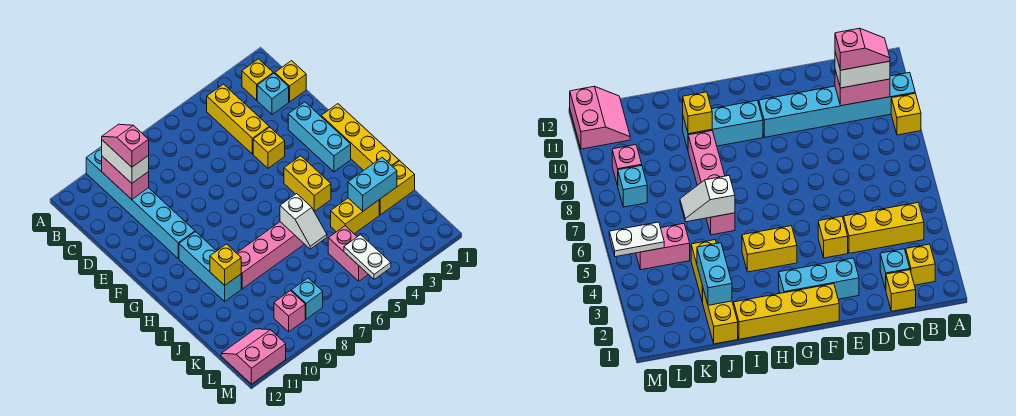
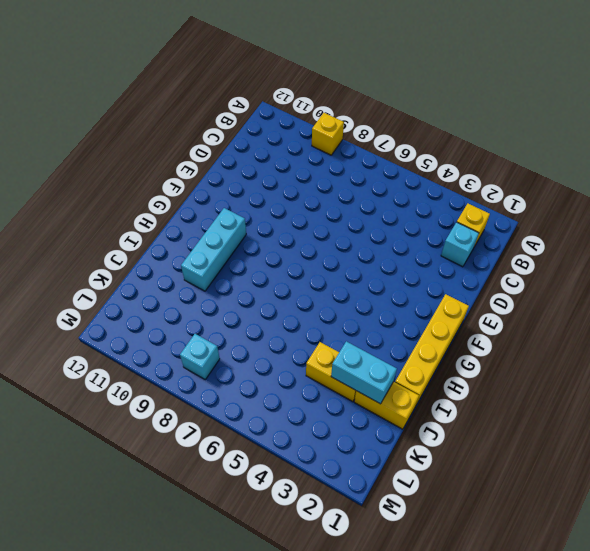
none -> cyan brick A10:F10 level 1
none -> yellow brick B4:D4 level 1
none -> yellow brick C1 level 1

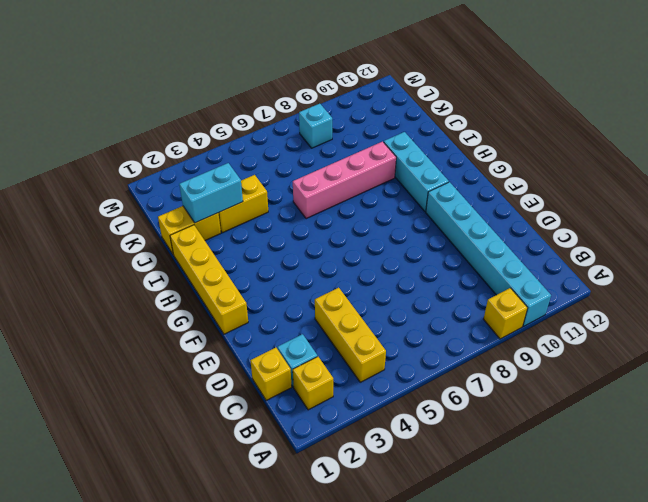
none -> cyan brick E2:G2 level 1
none -> yellow brick E4 level 1
none -> yellow brick G4:H4 level 1

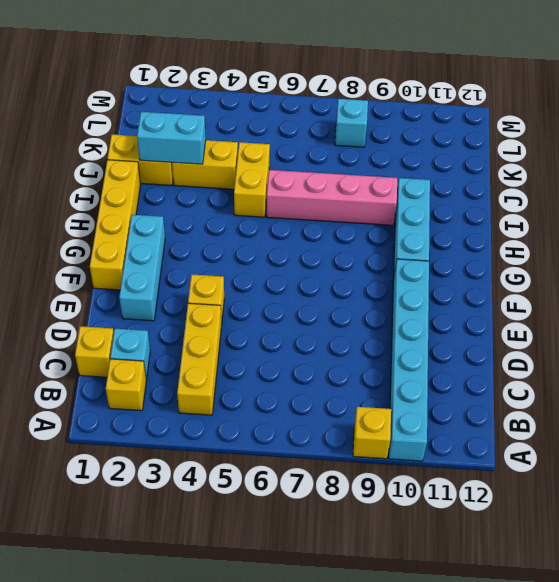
yellow brick I5:J5 level 1 -> yellow brick G4:H4 level 1
none -> pink brick K5:L5 level 1
none -> pink brick L9 level 1
none -> pink slope L11:M12 level 1 top M

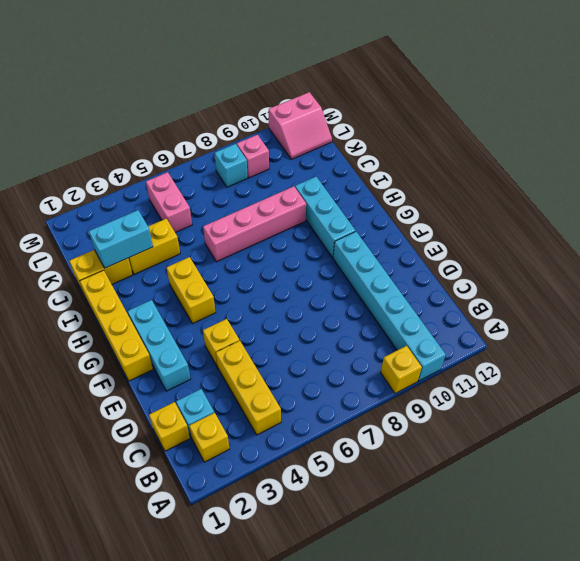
none -> pink brick B10:C10 level 2
none -> white slope I6:J6 level 2 top I
none -> yellow brick I10 level 2

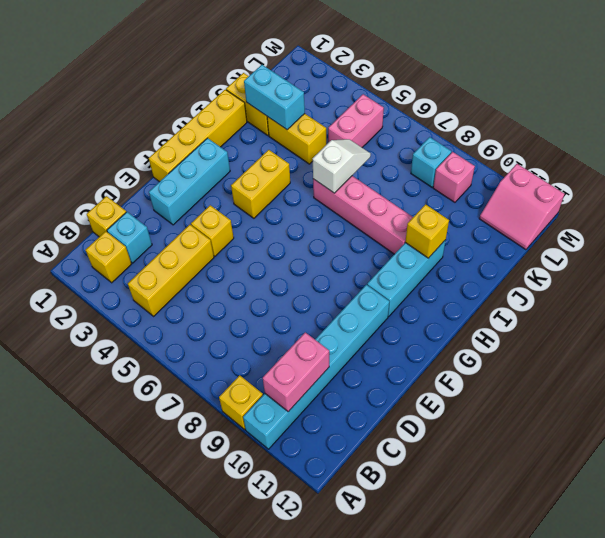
none -> white plate L5:M5 level 2
none -> white brick B10:C10 level 3
none -> pink slope B10:C10 level 4 top C

